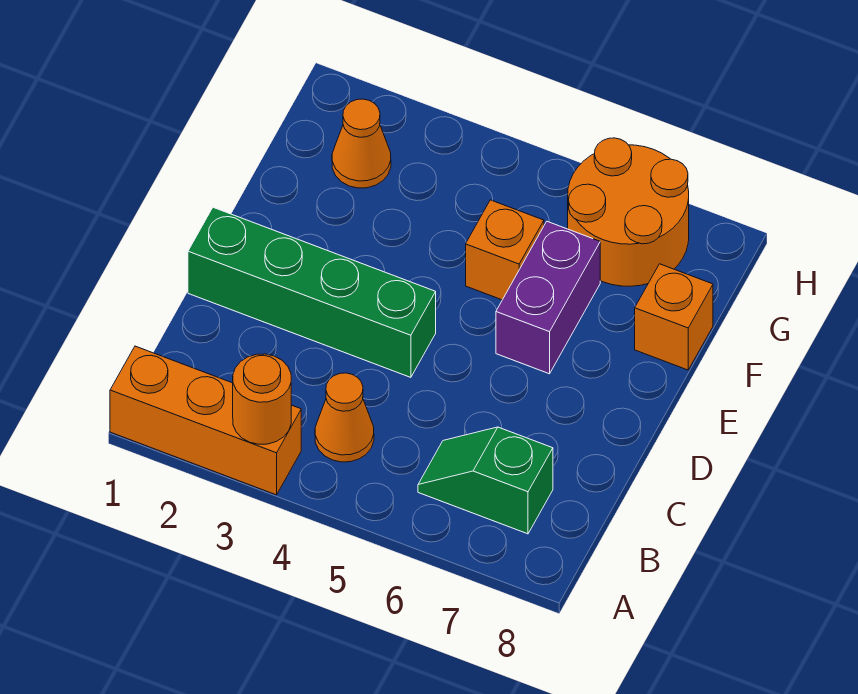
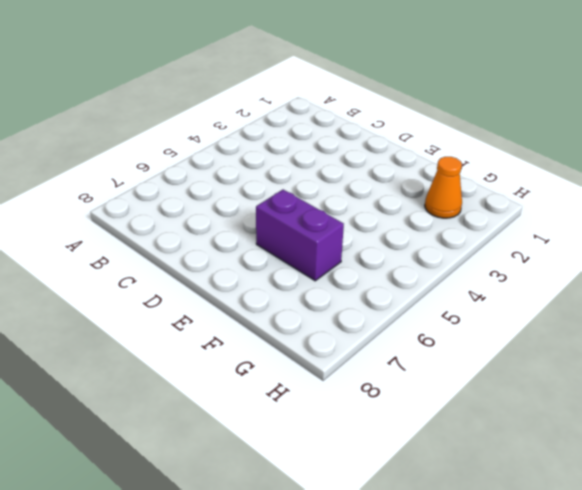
none -> orange brick A1:A3 level 1
none -> orange cone B4 level 1

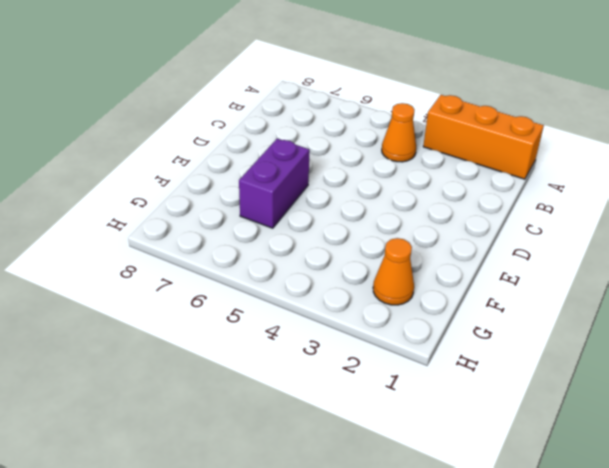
none -> green slope B6:B7 level 1 top 7
none -> green brick D1:D4 level 1

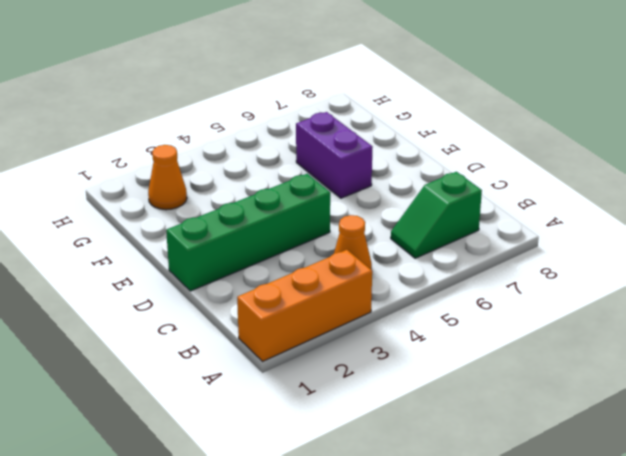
none -> orange brick F5 level 1
none -> orange brick F8 level 1

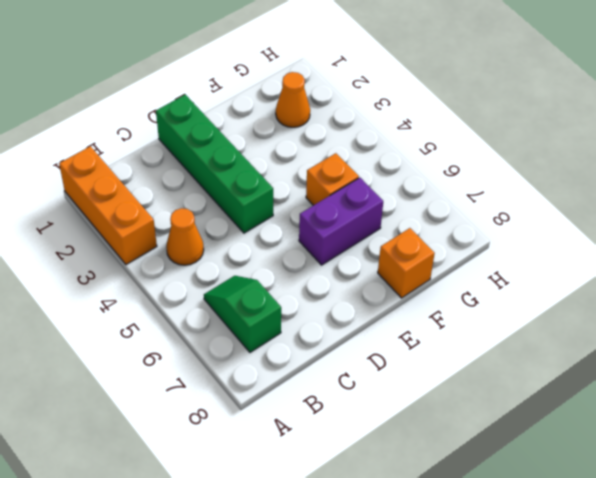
none -> orange round brick G6:H7 level 1
none -> orange round brick A3 level 2

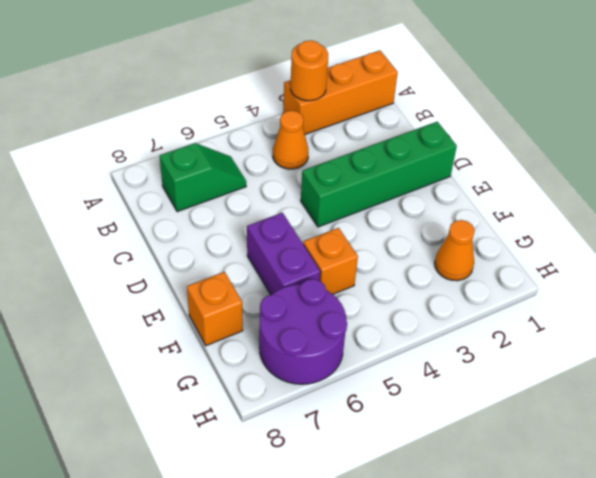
purple round brick G6:H7 level 1 -> orange round brick G6:H7 level 1

